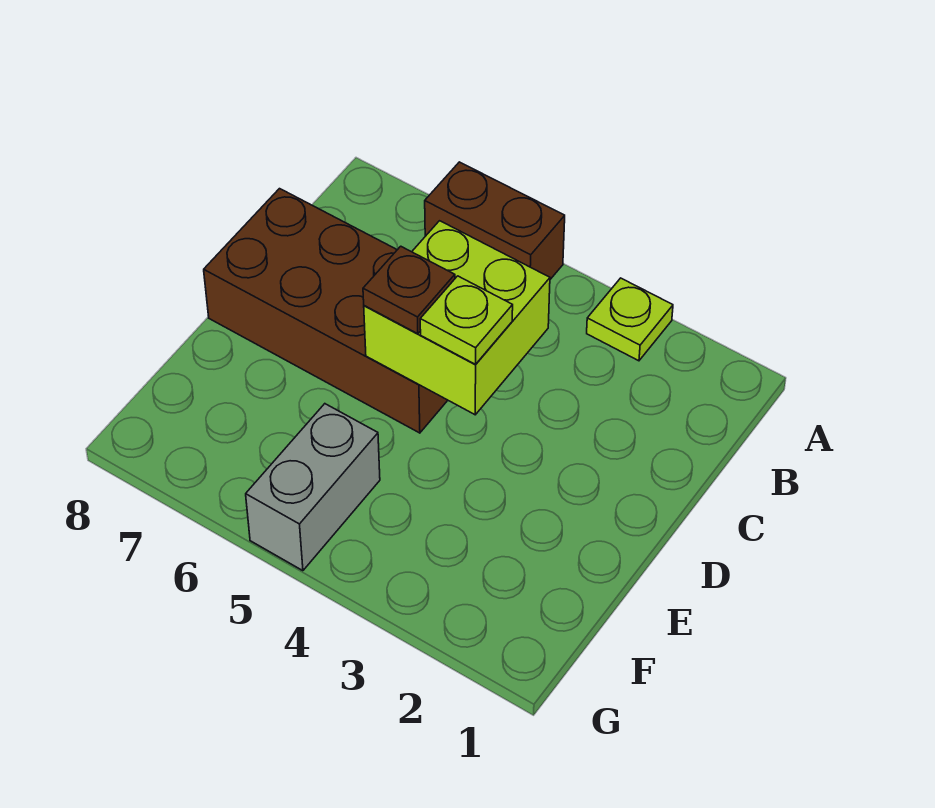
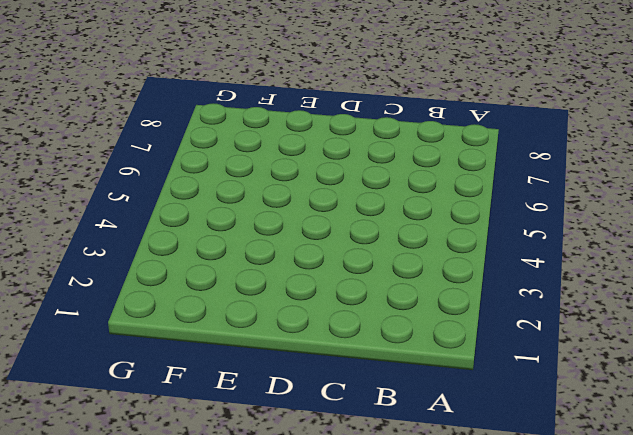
none -> lime plate A3 level 1
none -> brown brick A5:A6 level 1

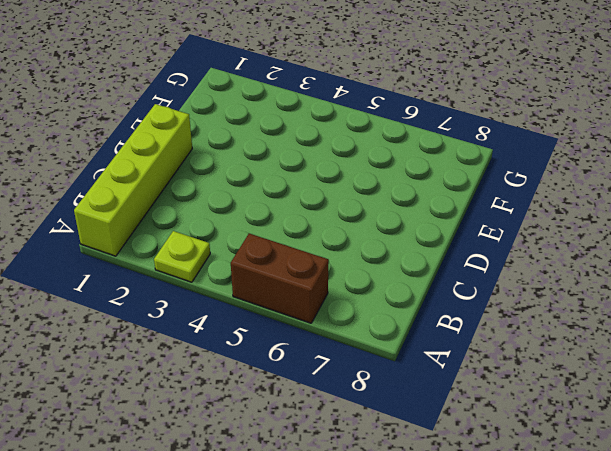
lime brick A1:D1 level 1 -> none
none -> brown brick C5:D8 level 1
none -> grey brick F5:G5 level 1

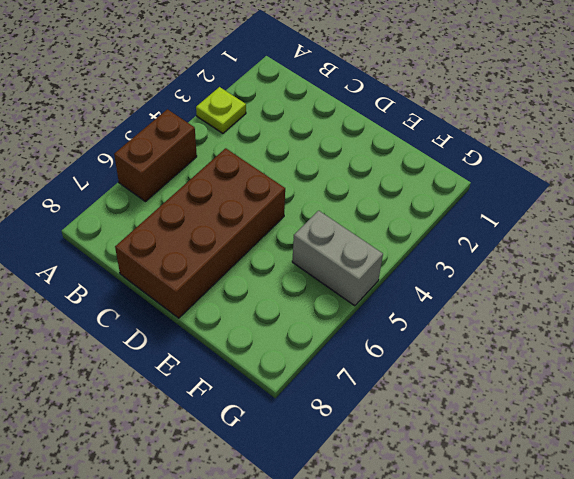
none -> lime brick C4:D5 level 2
none -> lime plate D4 level 3

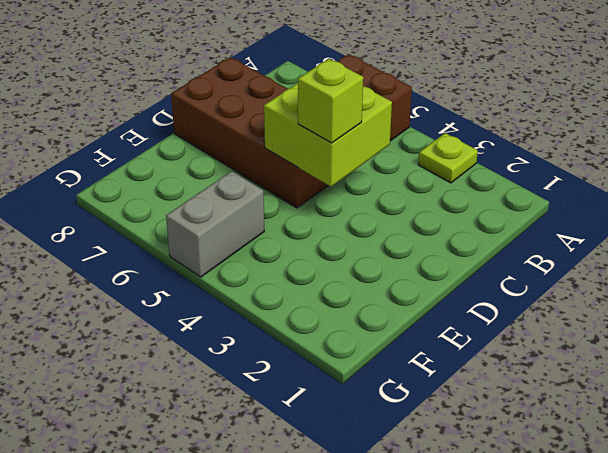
lime brick D4 level 3 -> lime plate D4 level 3
none -> brown plate D5 level 3

